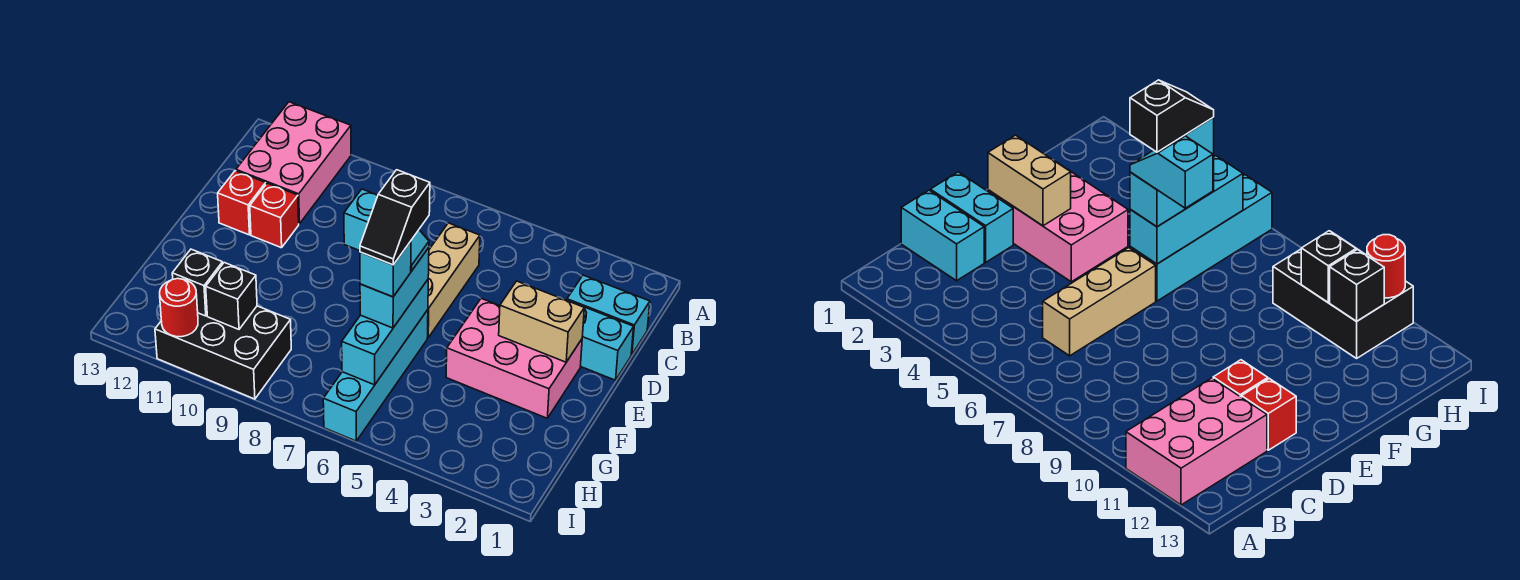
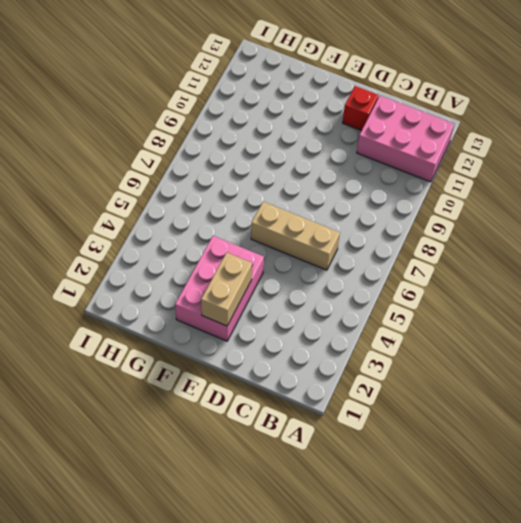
none -> cyan brick C1:C2 level 1
none -> cyan brick D1:D2 level 1
none -> red brick D11 level 1

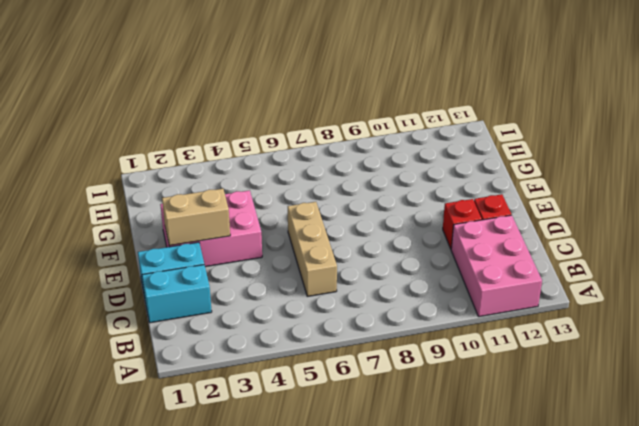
none -> cyan brick F6:I6 level 1
none -> black brick H9:I11 level 1
none -> cyan brick F6:H6 level 2

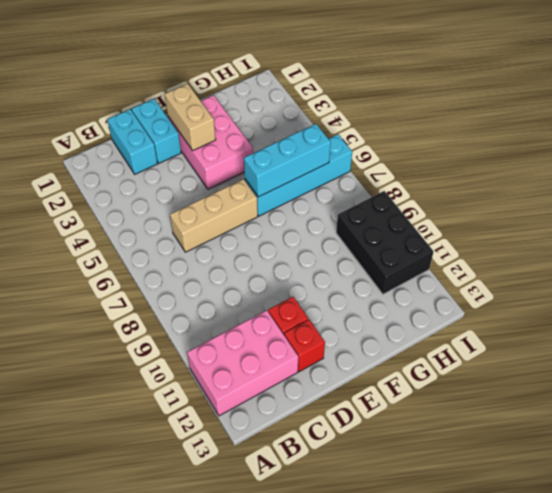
none -> black brick H10 level 2
none -> black brick H11 level 2
none -> red round brick I11 level 2

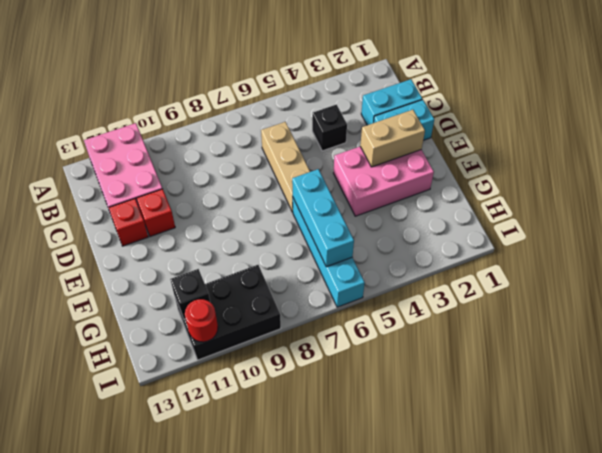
black brick C4 level 1 -> black brick H10 level 2
none -> cyan brick F6:G6 level 3
none -> cyan slope F6:F7 level 4 top 7
none -> cyan brick G6 level 4

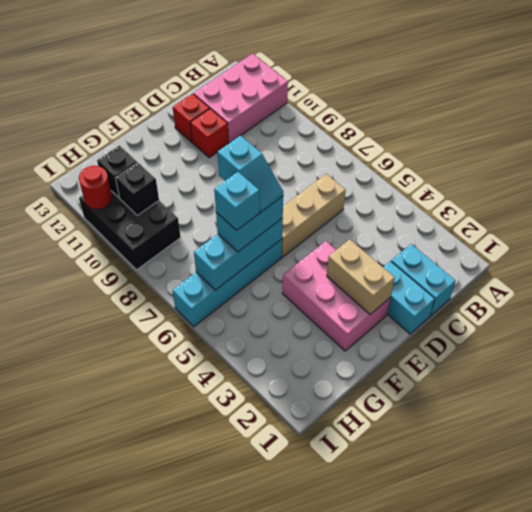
none -> black slope F6:G6 level 5 top F

